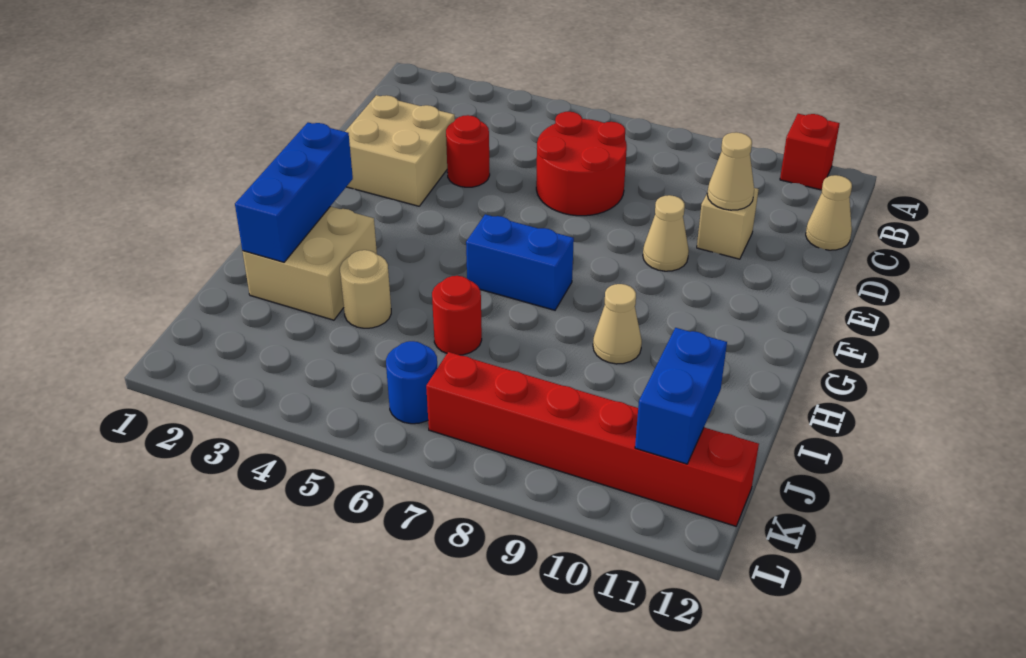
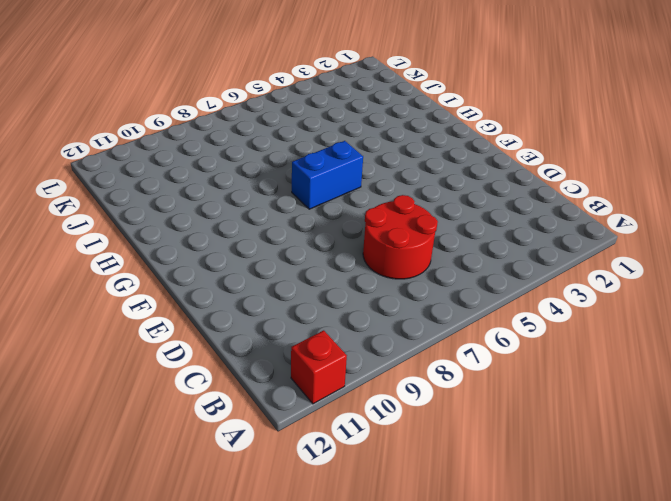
none -> tan cone C12 level 1
none -> tan brick D2:E3 level 1
none -> red round brick D4 level 1

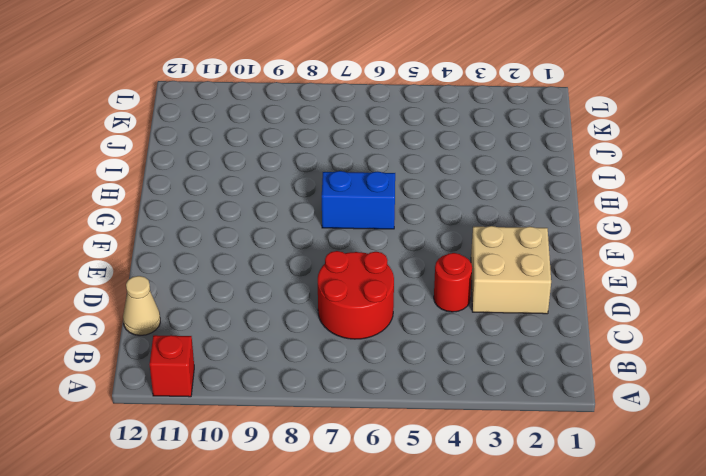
none -> tan brick D10 level 1
none -> tan cone E9 level 1
none -> tan brick H2:I3 level 1

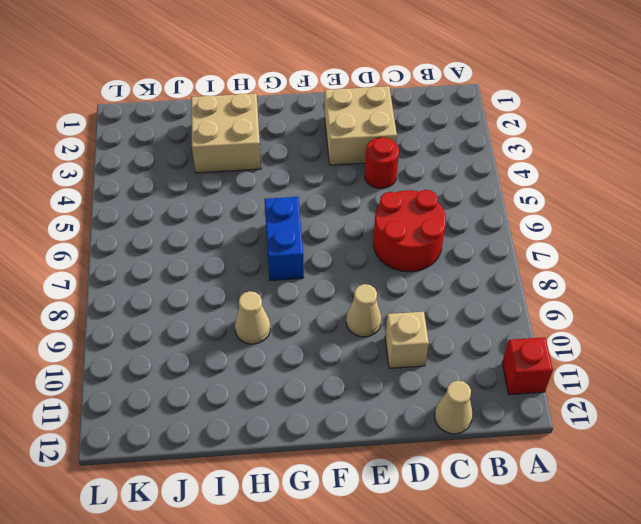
none -> tan round brick I4 level 1
none -> red round brick I6 level 1
none -> blue round brick K6 level 1

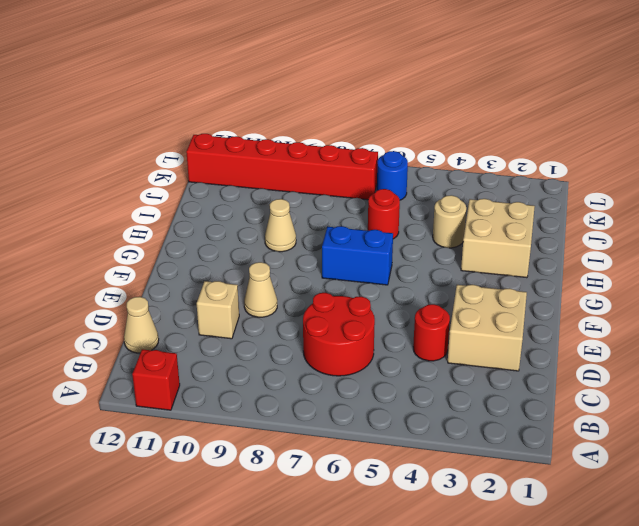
none -> tan cone D10 level 2
none -> blue brick G2:I2 level 2
none -> blue brick J11:K11 level 2

